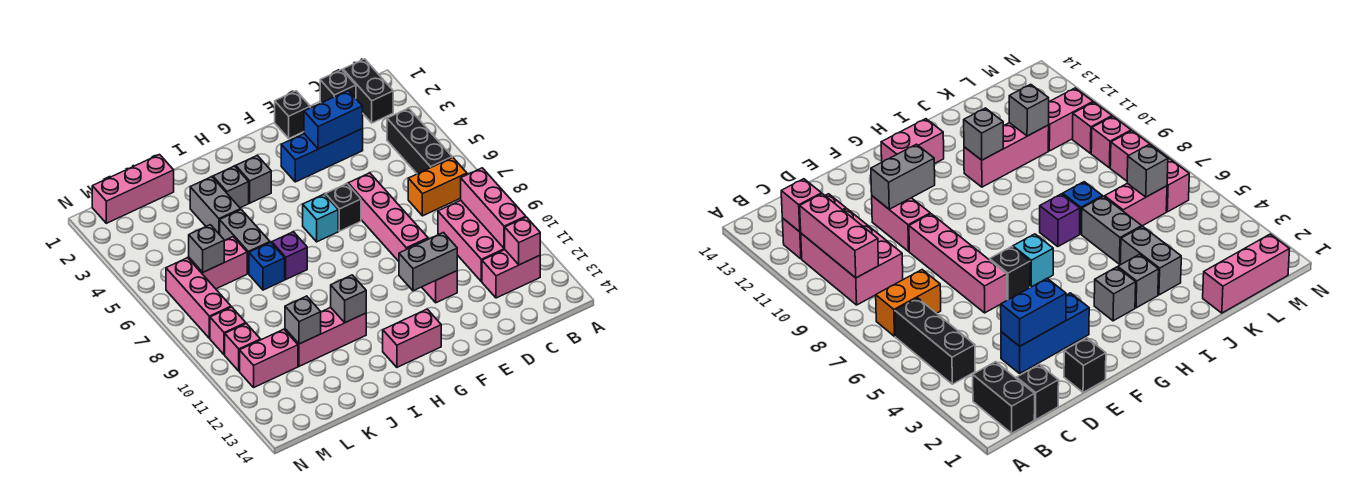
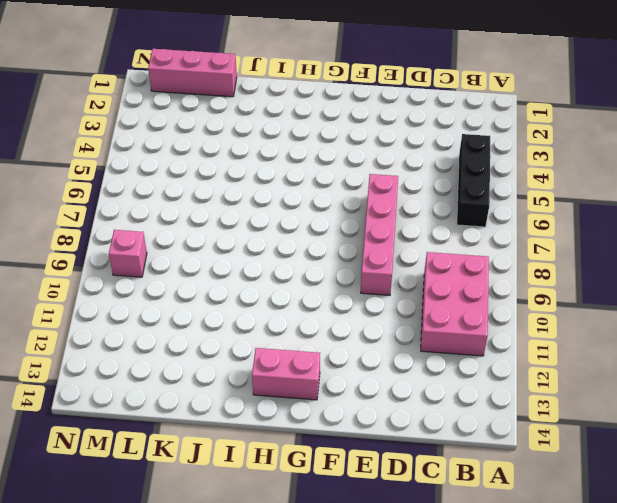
none -> black brick B1:B2 level 1
none -> orange brick B7:C7 level 1
none -> pink brick B12:C12 level 1
none -> black brick C1 level 1

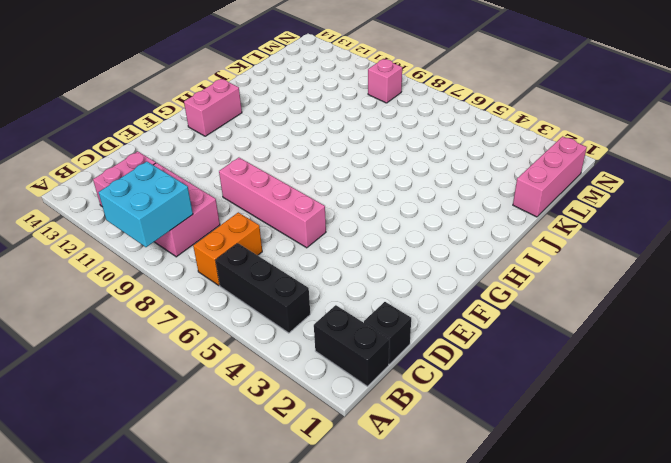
cyan brick A9:B10 level 2 -> pink brick B9:B11 level 2
none -> blue brick D3:F3 level 1
none -> black brick E1 level 1
none -> pink brick E10:E11 level 1
none -> black brick F6 level 1

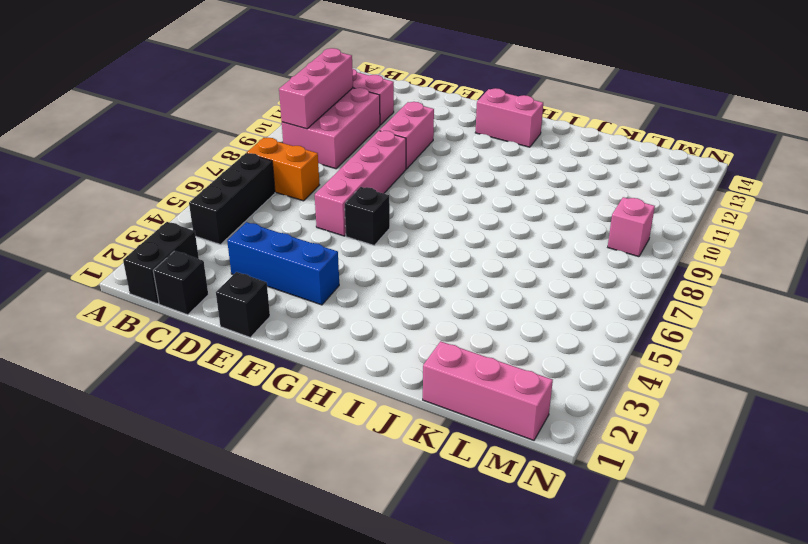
none -> cyan brick G6 level 1
none -> grey brick H3 level 1
none -> grey brick I3 level 1
none -> purple brick I7 level 1

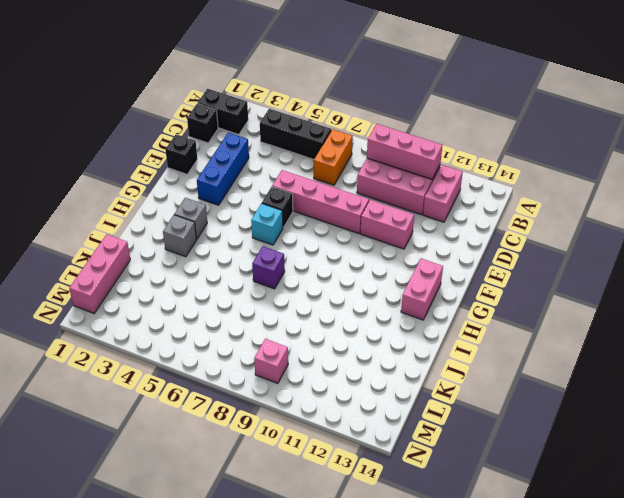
none -> pink brick I11:K11 level 1
none -> grey brick J3:J4 level 1
none -> grey brick J5:J6 level 1
none -> blue brick J7 level 1

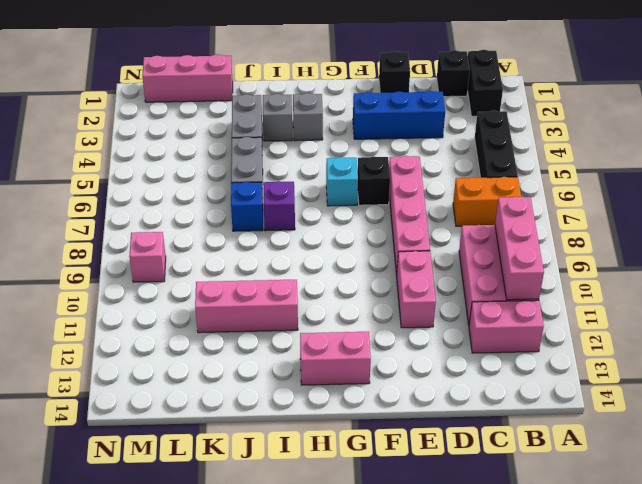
none -> pink brick K6:L6 level 1
none -> pink brick L11:M11 level 1
none -> pink brick M6:M8 level 1
none -> pink brick M10 level 1

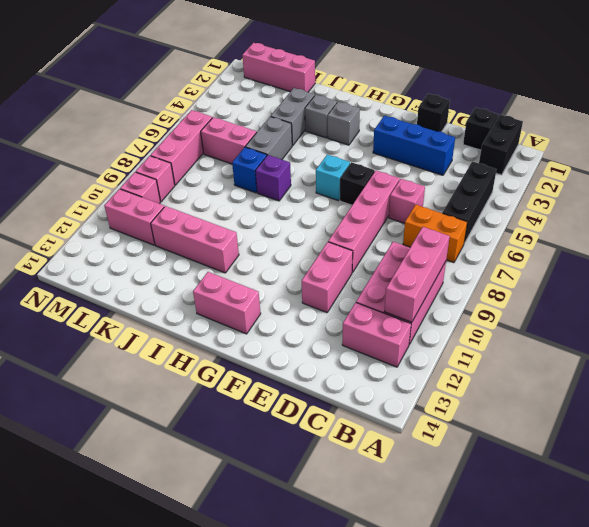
pink brick D6 level 1 -> pink brick B12 level 2
none -> blue brick D3:E3 level 2
none -> grey brick E11:F11 level 2
none -> grey brick I11 level 2
none -> grey brick K11 level 2

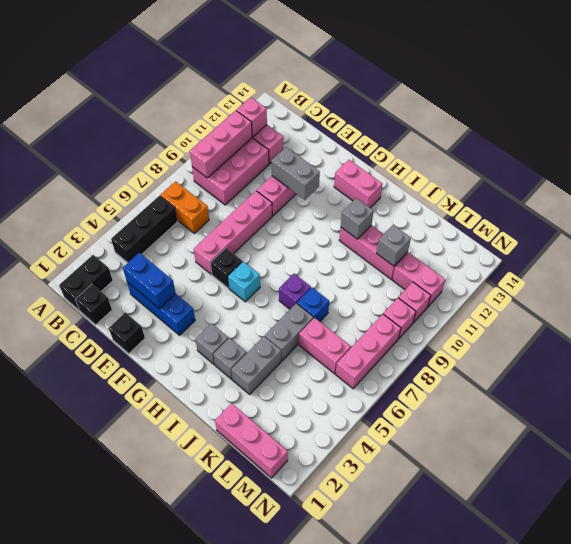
none -> grey brick L6 level 2

